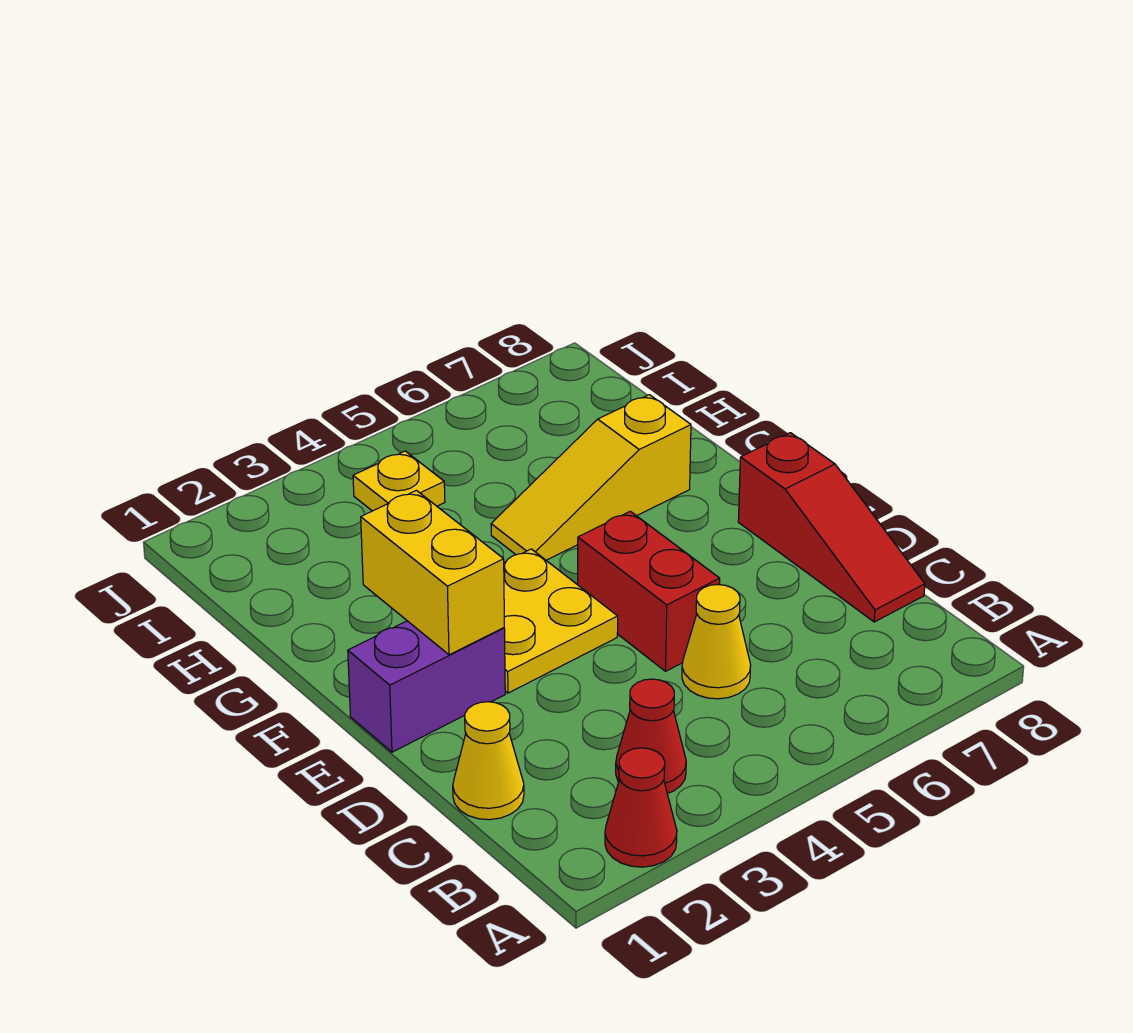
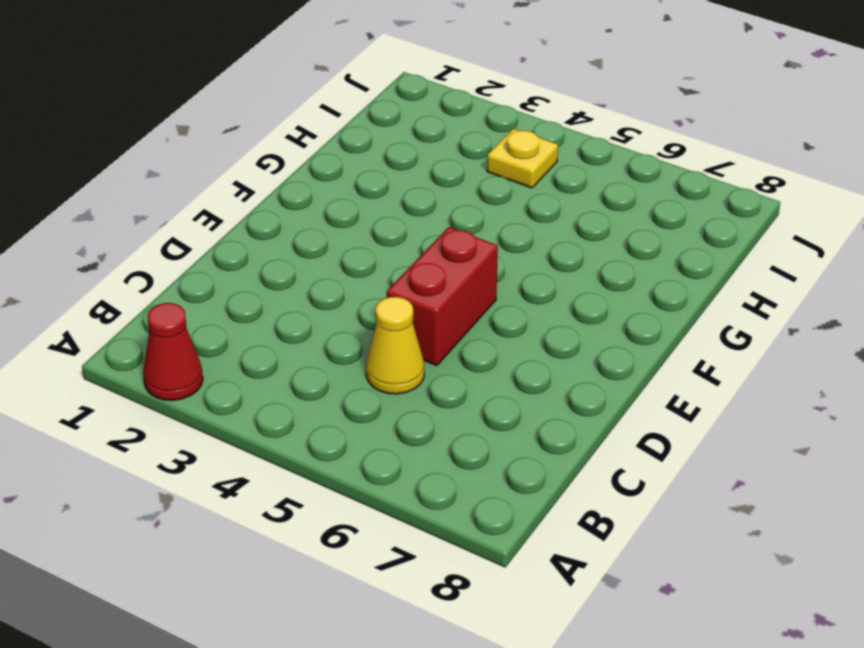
none -> red cone B3 level 1
none -> yellow cone C1 level 1

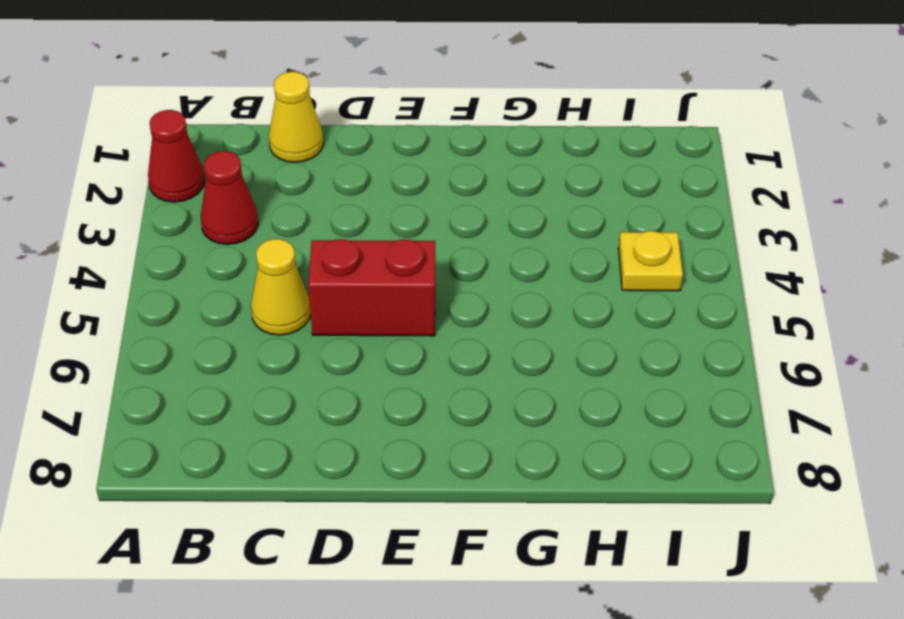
none -> red slope C8:E8 level 1 top E
none -> purple brick E1:E2 level 1

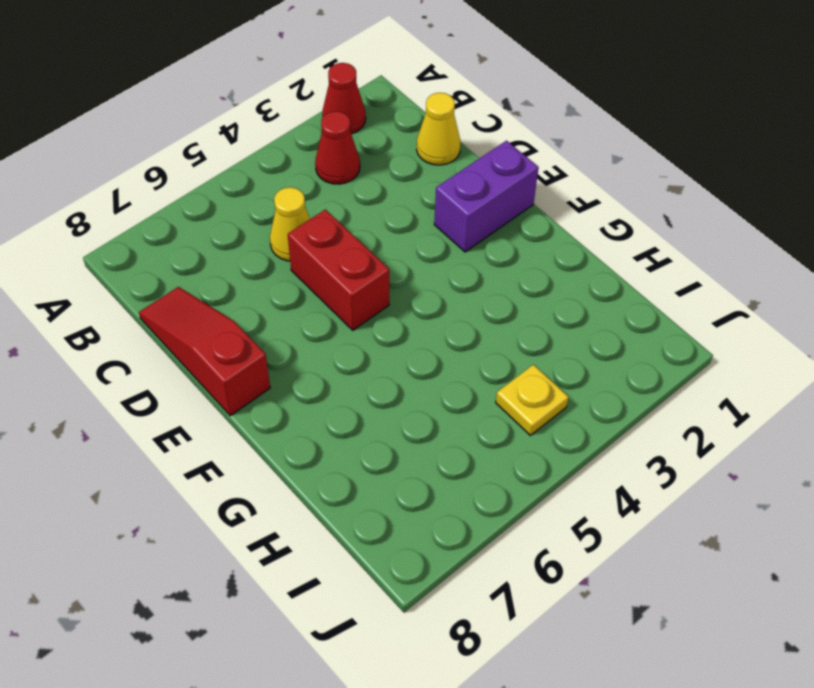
none -> yellow plate E3:F4 level 1
none -> yellow slope G5:G7 level 1 top 7

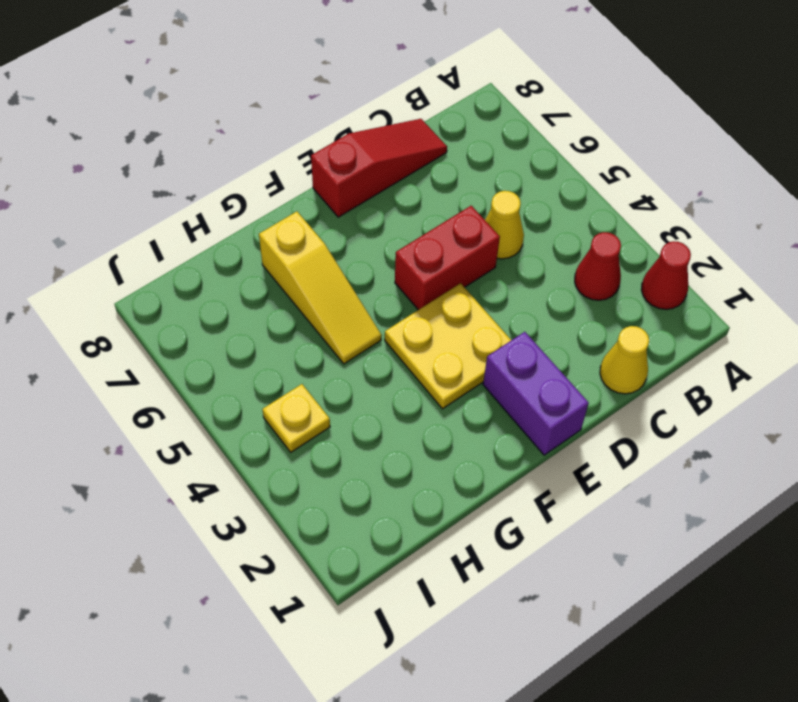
none -> yellow brick E2:F2 level 2

